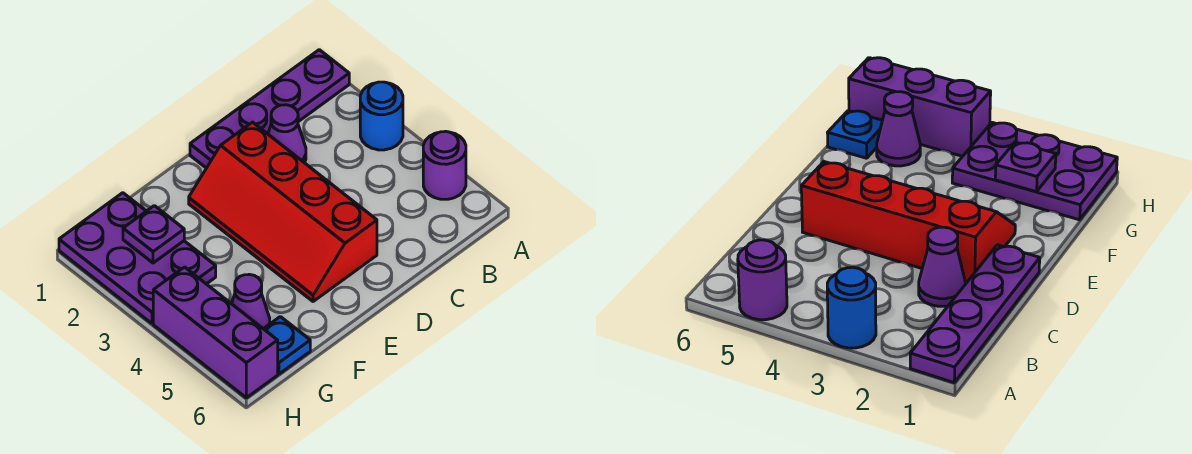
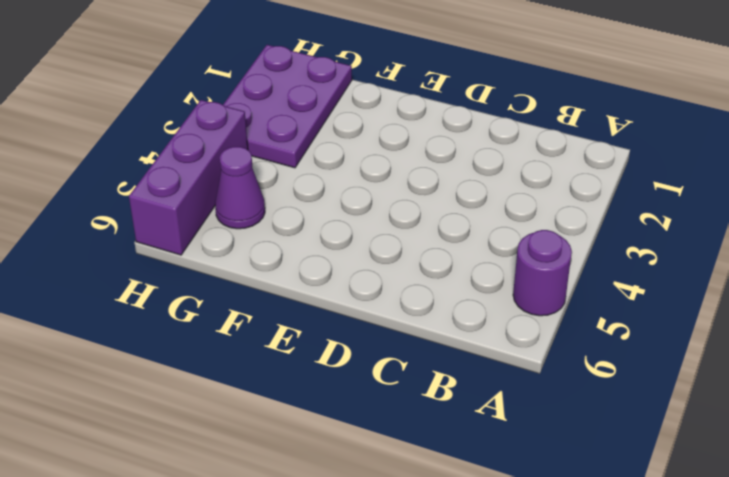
none -> purple plate A1:D1 level 1
none -> blue round brick A3 level 1

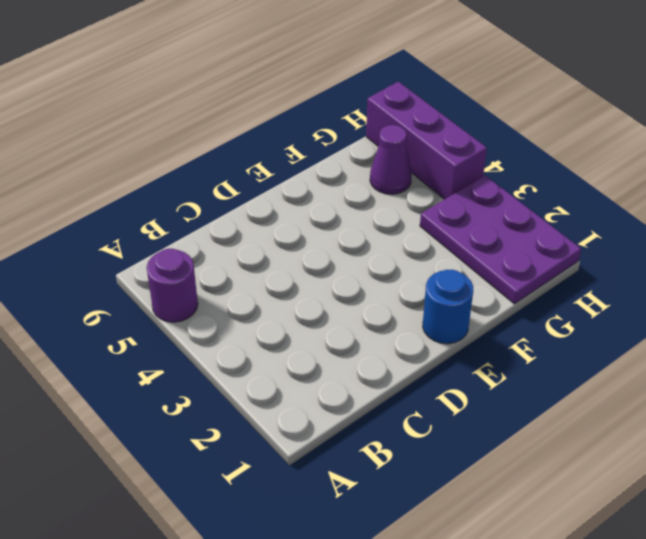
blue round brick E1 level 1 -> blue round brick A3 level 1
none -> purple plate A1:D1 level 1
none -> purple cone C2 level 1

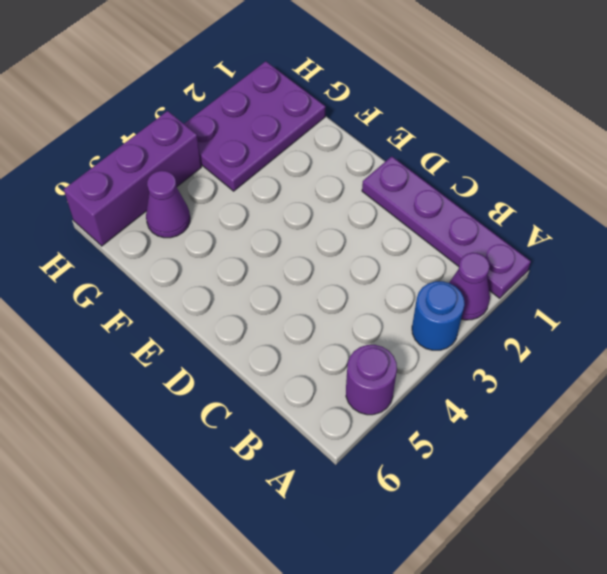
purple cone A2 level 1 -> purple cone C2 level 1
none -> red slope D2:E5 level 1 top D
none -> blue plate G6 level 1

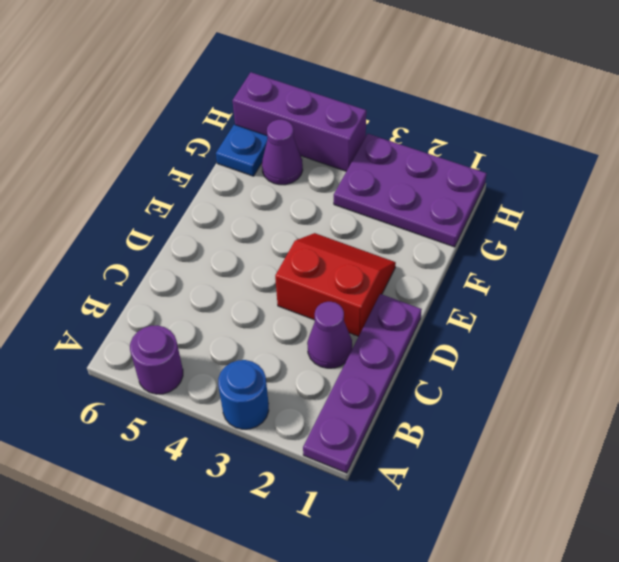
red slope D2:E3 level 1 top D -> red slope D2:E5 level 1 top D
none -> purple plate G2 level 2

